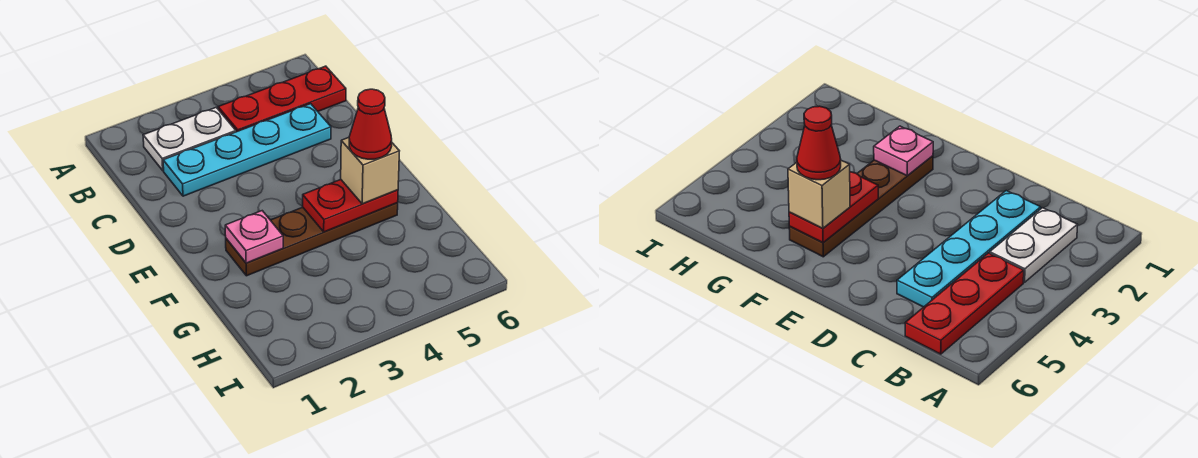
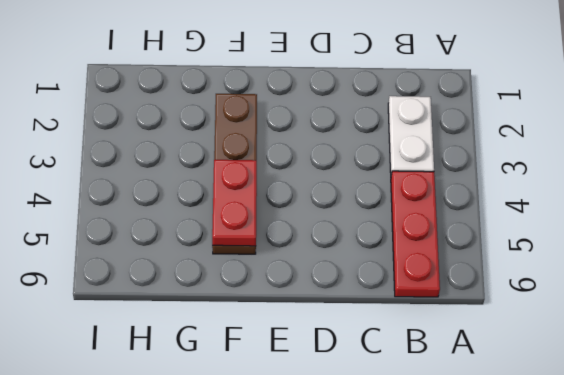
none -> cyan plate C2:C5 level 1
none -> pink plate F2 level 2

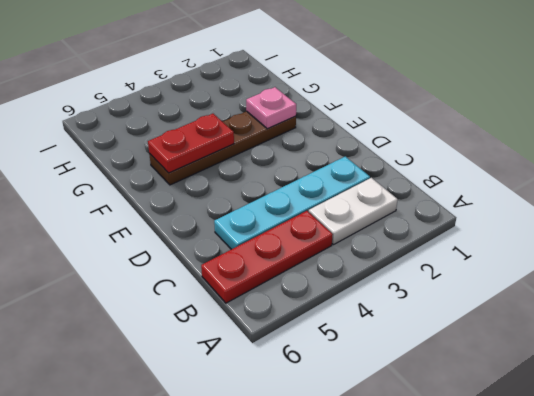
none -> tan brick F5 level 3
none -> red cone F5 level 4

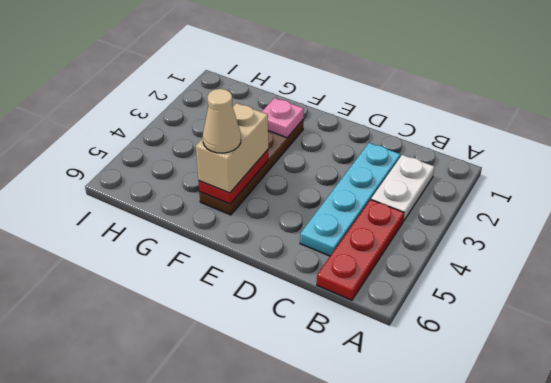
tan brick F4:F5 level 3 -> tan brick F5 level 3
tan cone F5 level 4 -> red cone F5 level 4

